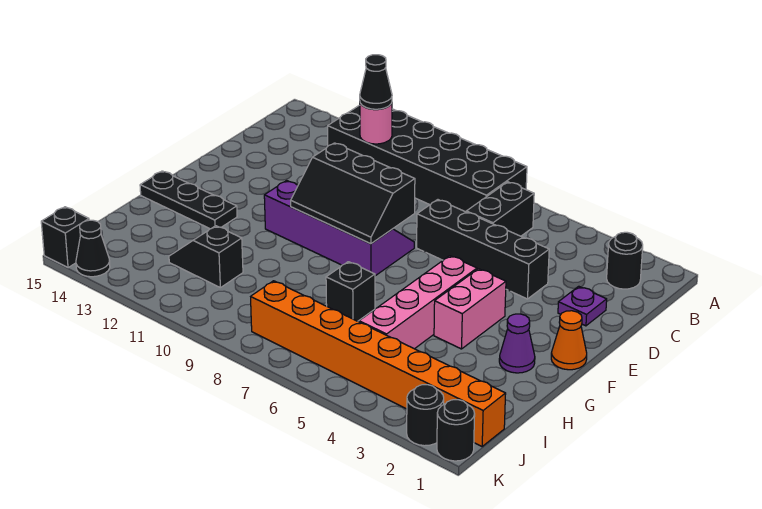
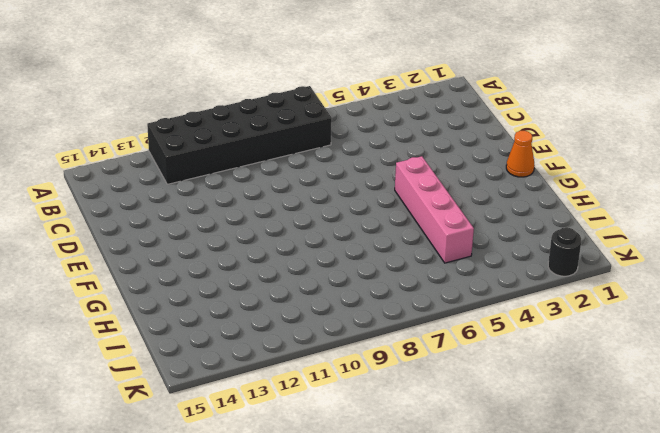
none -> black round brick B2 level 1
none -> black brick B6:C6 level 1
none -> purple plate D2 level 1

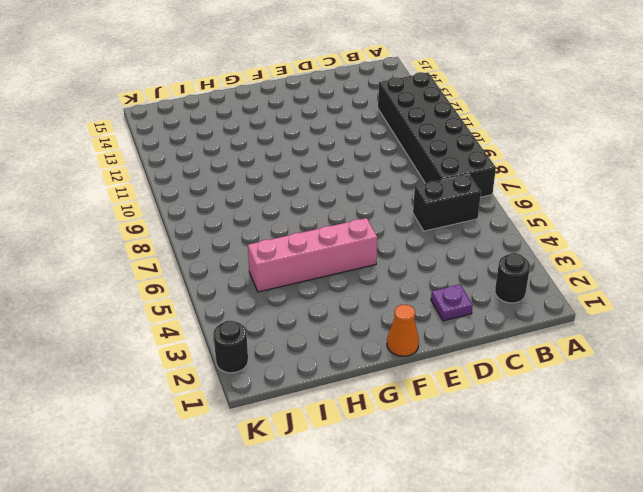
none -> black brick D4:D7 level 1
none -> purple slope E8:F11 level 1 top F
none -> pink brick F4:G4 level 1

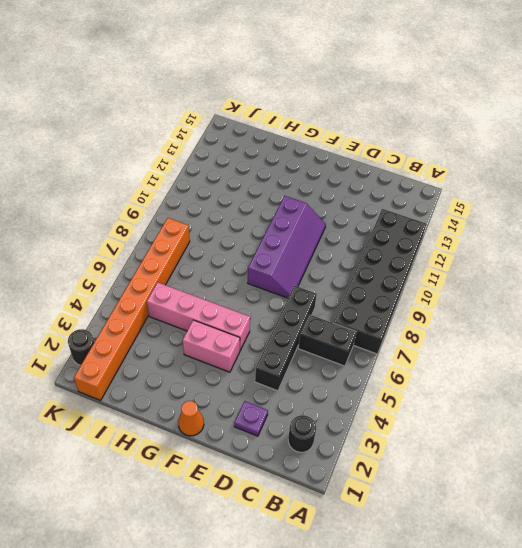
none -> purple cone G2 level 1
none -> black plate G13:G15 level 1
none -> black brick H7 level 1

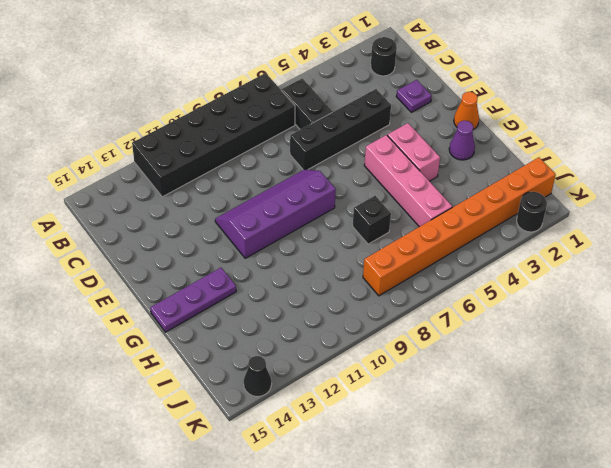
purple plate G13:G15 level 1 -> black plate G13:G15 level 1
none -> black slope I11:I12 level 1 top 11
none -> black round brick K1 level 1
none -> black brick K15 level 1

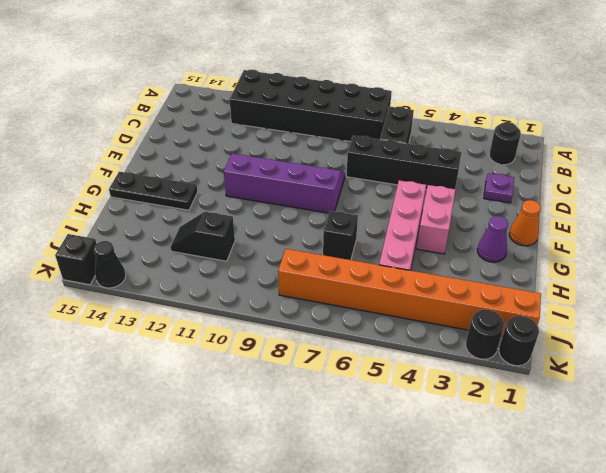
none -> pink round brick B11 level 2
none -> black slope E8:F10 level 2 top E
none -> black cone B11 level 3

